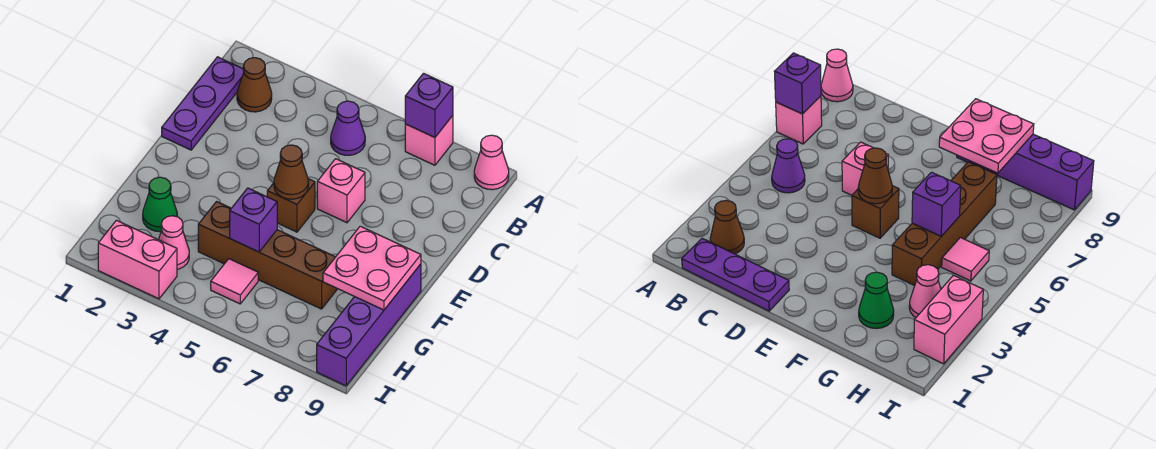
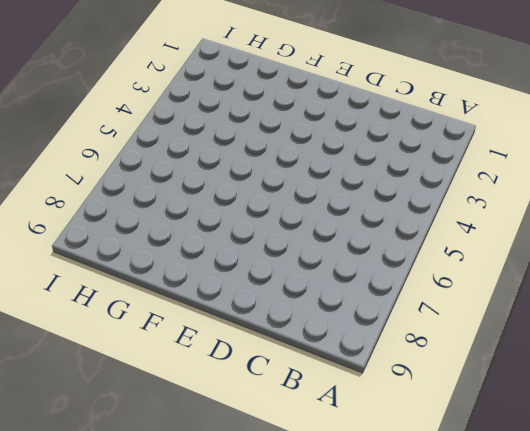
none -> pink brick A7 level 1
none -> pink cone A9 level 1
none -> purple plate B1:D1 level 1

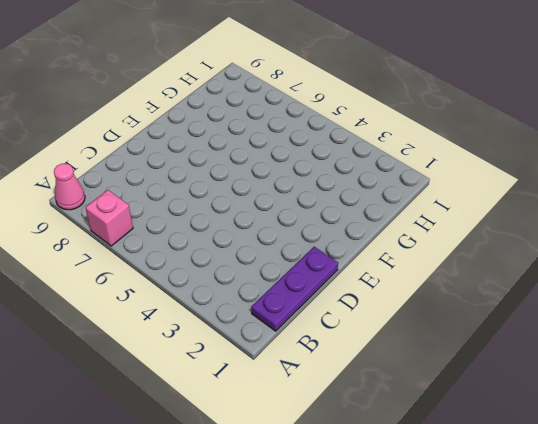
none -> brown cone B2 level 1
none -> purple cone B5 level 1
none -> pink brick D6 level 1

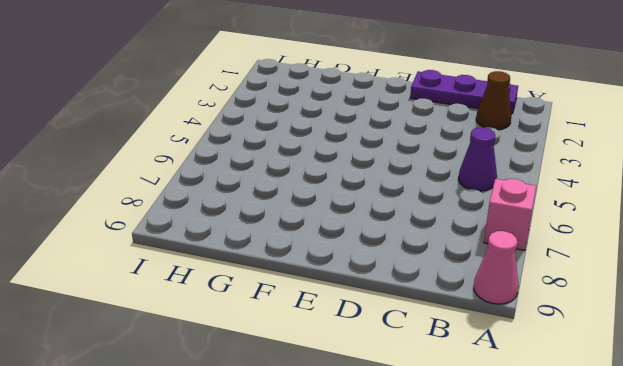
none -> pink brick D6 level 1
none -> brown brick E5 level 1
none -> purple brick F9:I9 level 1

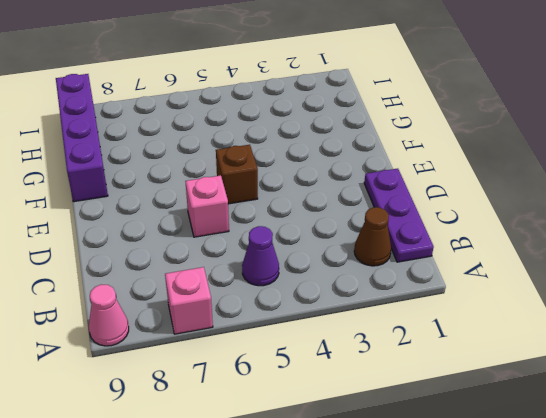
none -> green cone G2 level 1
none -> brown brick G4:G7 level 1
none -> pink cone H3 level 1

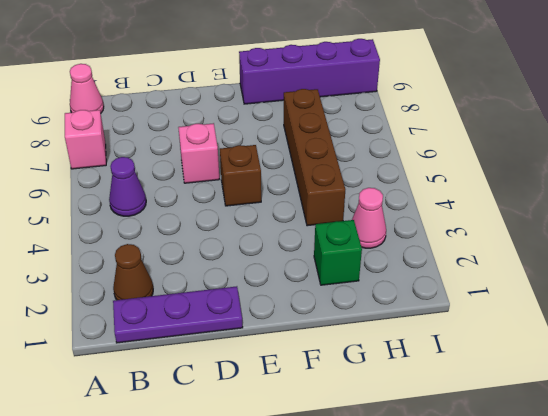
green brick G2 level 1 -> green cone G2 level 1
none -> pink tile H5 level 1
none -> pink brick I2:I3 level 1
none -> purple brick A7 level 2

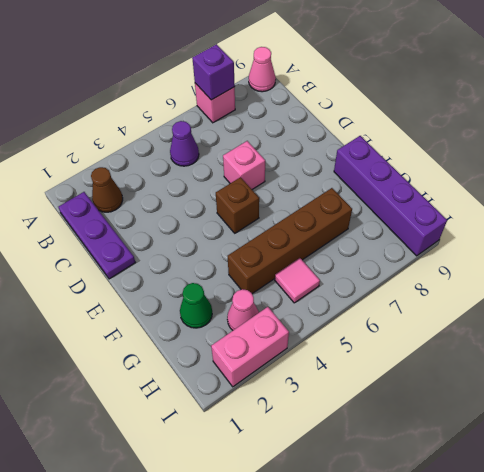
none -> brown cone E5 level 2
none -> pink plate F8:G9 level 2
none -> purple brick G5 level 2

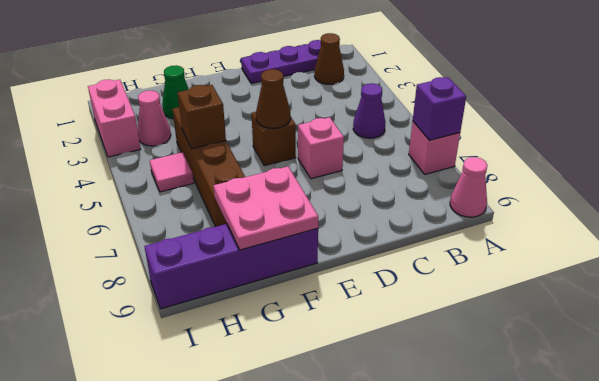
brown brick G5 level 2 -> purple brick G5 level 2

